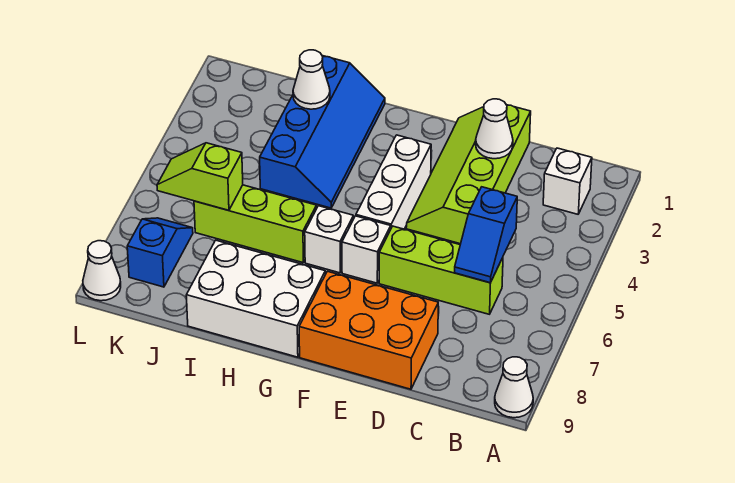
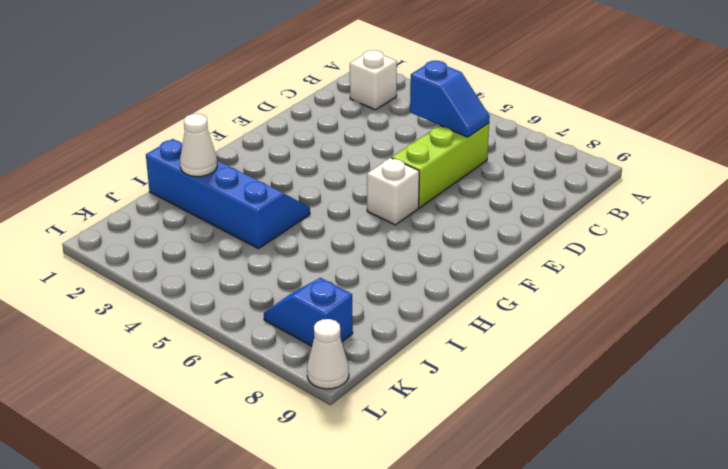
none -> white cone A9 level 1
none -> lime slope D1:E4 level 1 top D
none -> orange brick D8:F9 level 1

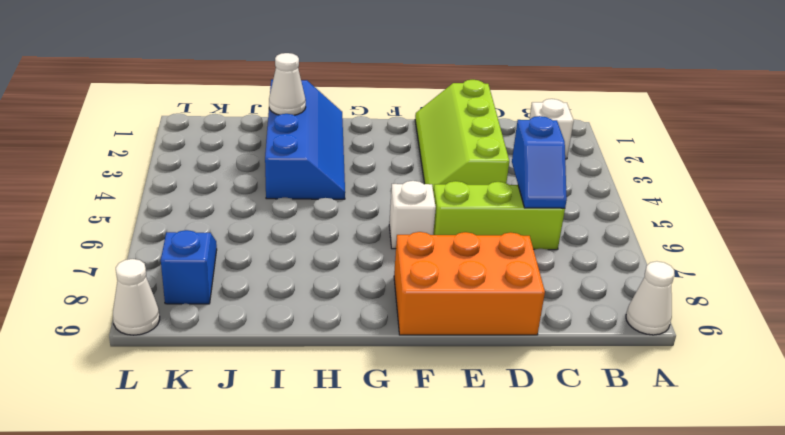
none -> white brick F3:F5 level 1
none -> white brick G6 level 1
none -> white brick G8:I9 level 1

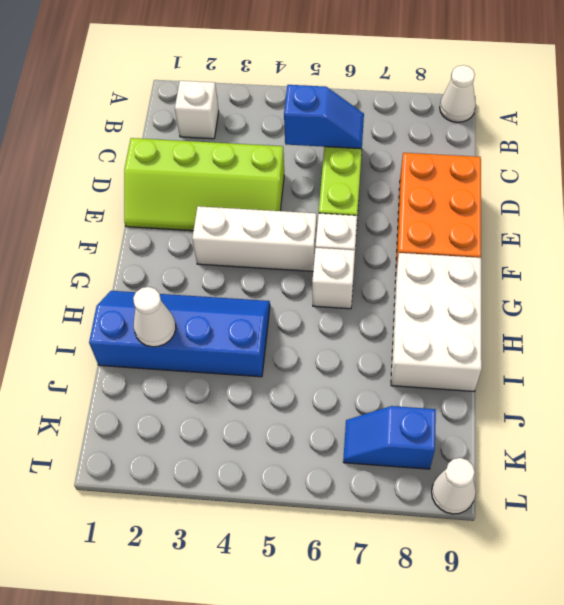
none -> lime brick H6:J6 level 1
none -> white cone D2 level 2
none -> lime slope J6:K6 level 2 top J

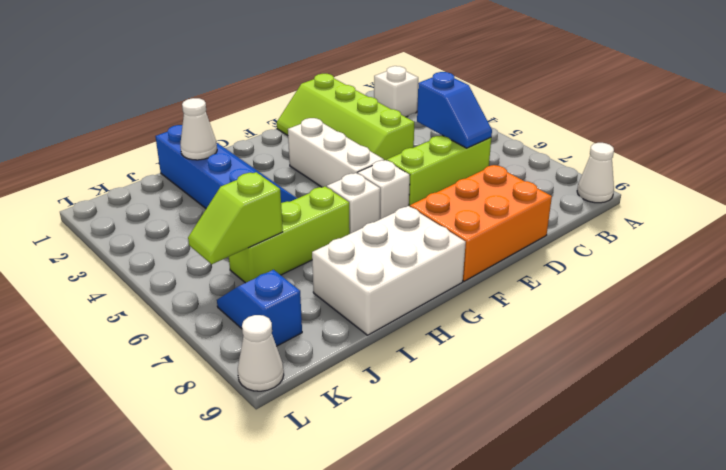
none -> white cone D2 level 2

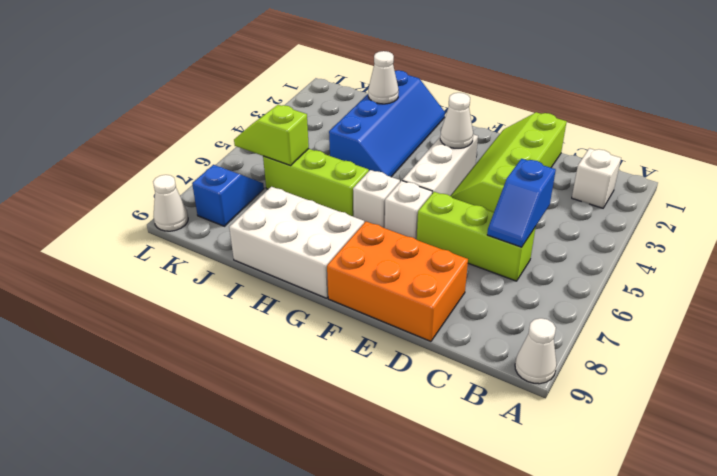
white cone F3 level 2 -> white cone D2 level 2

